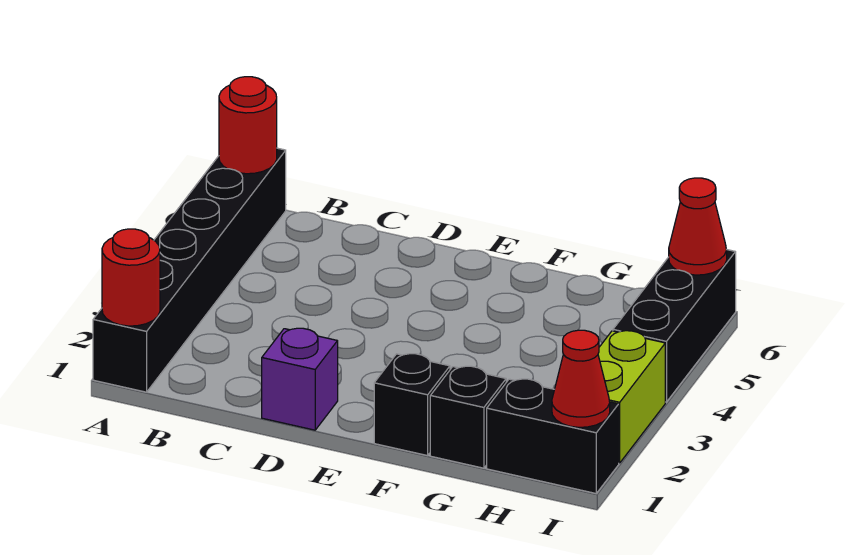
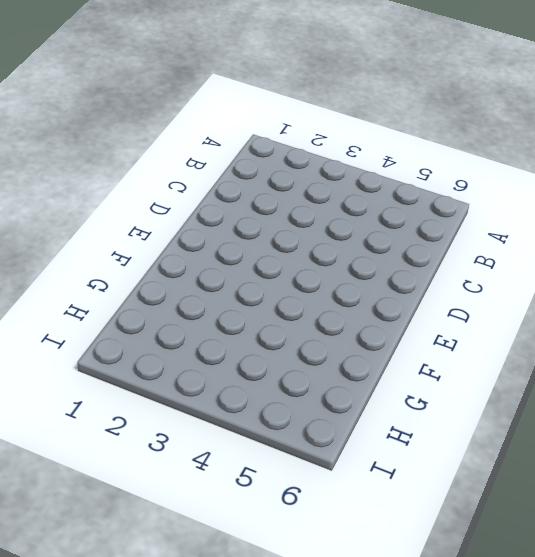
none -> black brick A1:A6 level 1
none -> purple brick D1 level 1

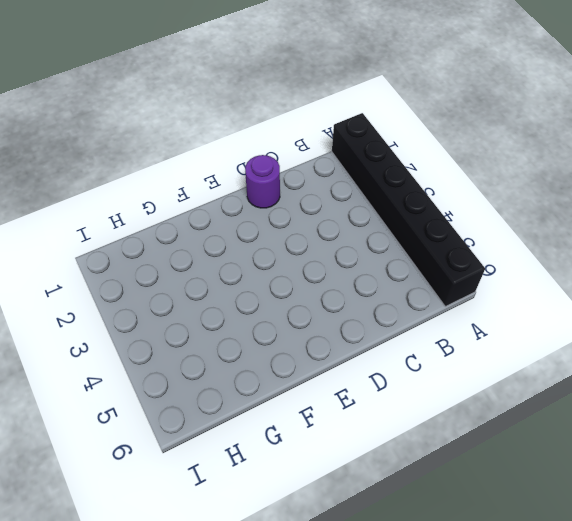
purple round brick D1 level 1 -> purple brick D1 level 1
none -> black brick F1 level 1
none -> black brick G1 level 1

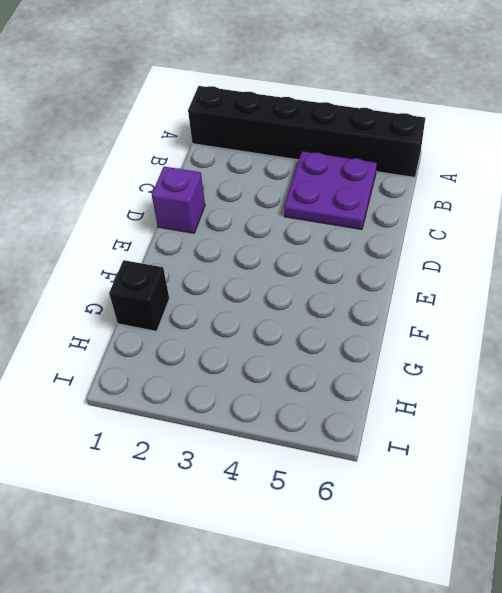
purple plate B4:C5 level 1 -> none
none -> black brick F1 level 1
none -> black brick H1:I1 level 1

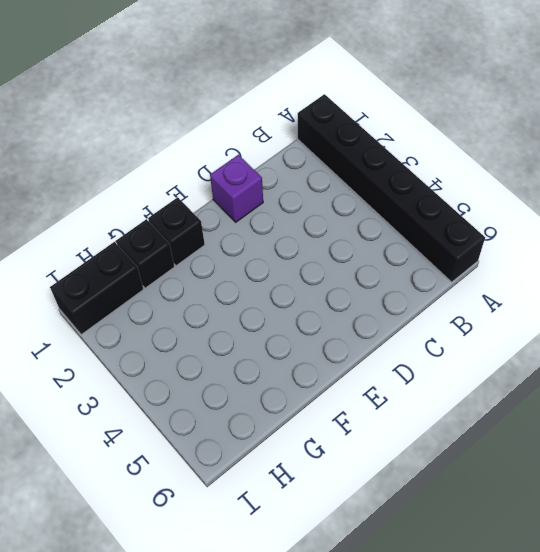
none -> lime brick I2:I3 level 1
none -> black brick I4:I6 level 1

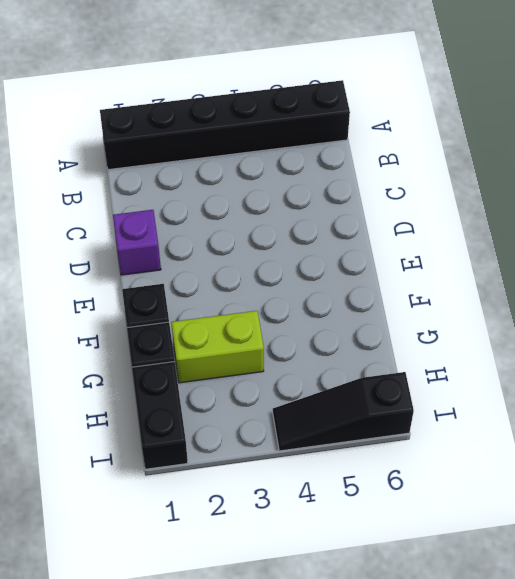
lime brick G2:G3 level 1 -> lime brick I2:I3 level 1
black slope I4:I6 level 1 top 6 -> black brick I4:I6 level 1
none -> red round brick A1 level 2
none -> red round brick A6 level 2

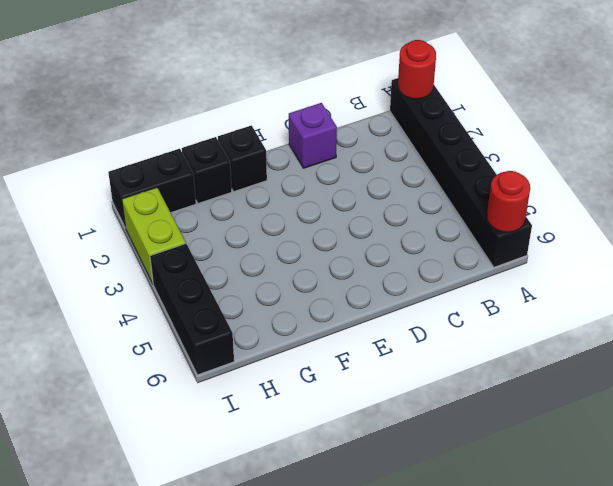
none -> red cone I1 level 2
none -> red cone I6 level 2

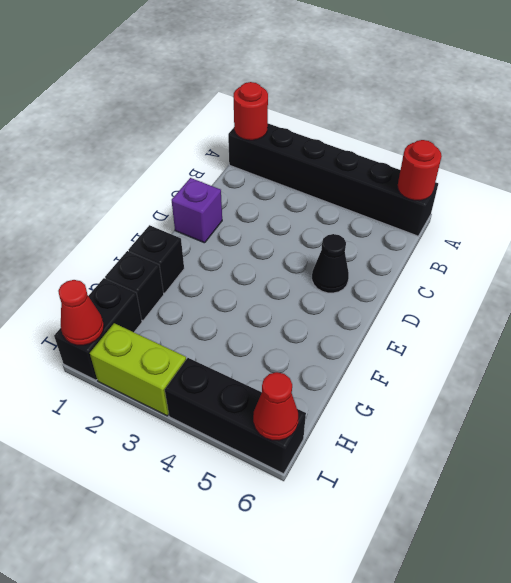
black cone D5 level 1 -> none

